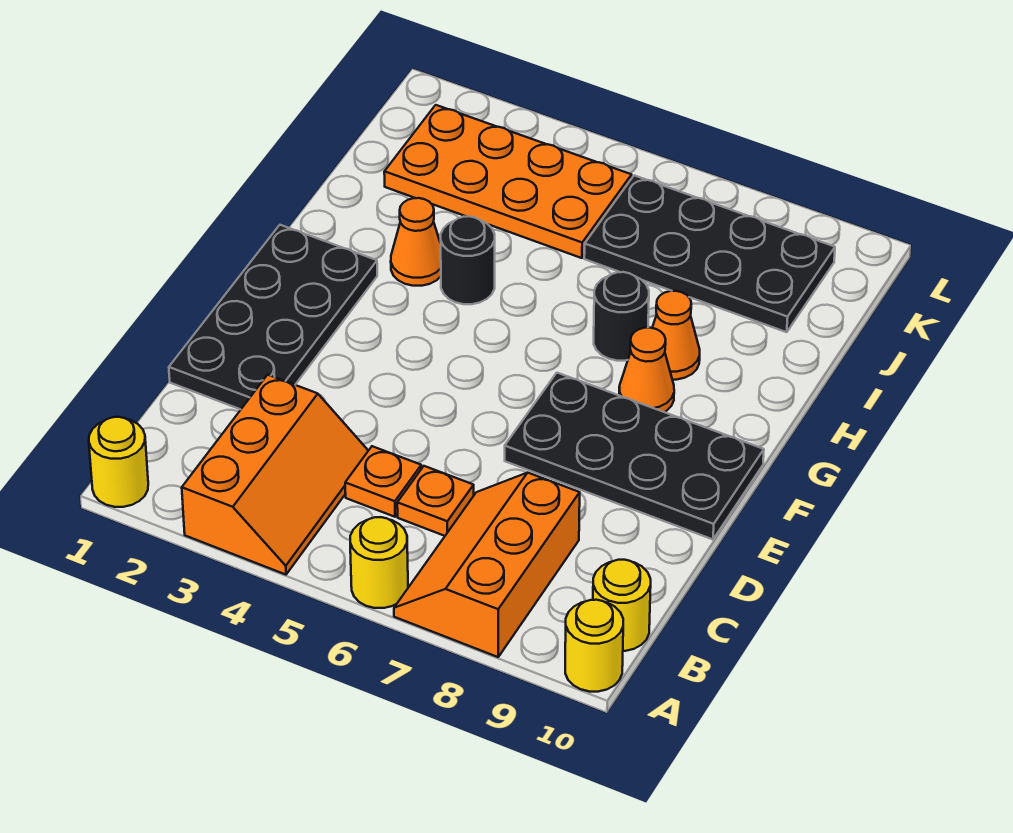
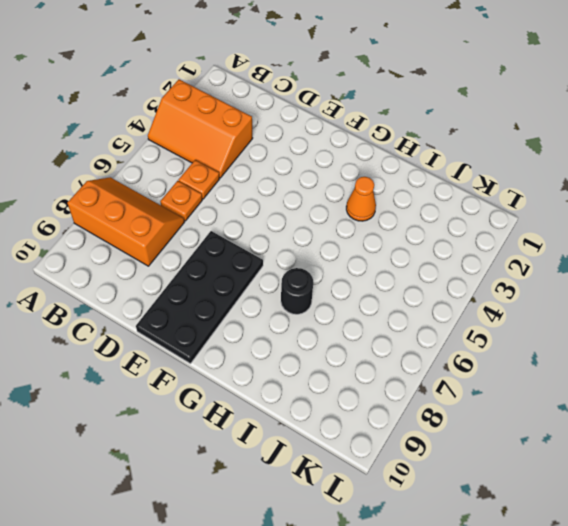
none -> yellow round brick A1 level 1
none -> yellow round brick A6 level 1
none -> yellow round brick A10 level 1

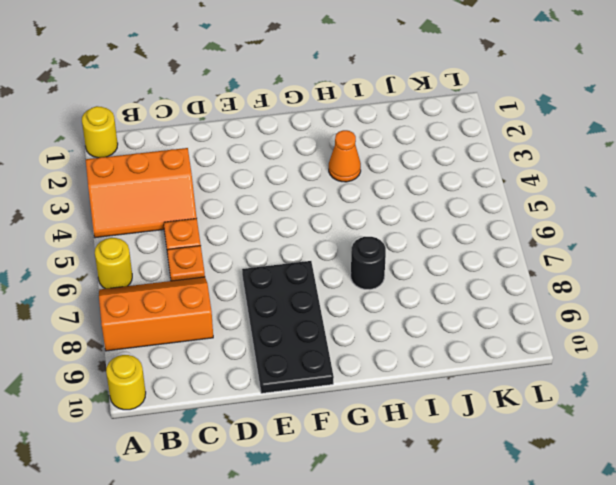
none -> yellow round brick B10 level 1
none -> black plate D1:G2 level 1
none -> orange cone G8 level 1

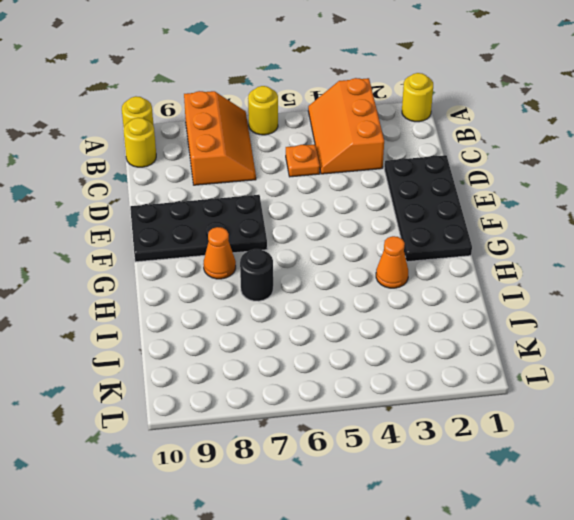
none -> orange plate C6 level 1
none -> black round brick H4 level 1
none -> orange cone H8 level 1

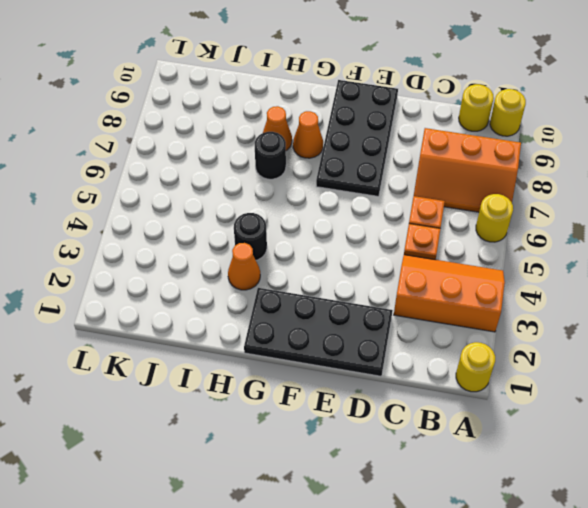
none -> orange plate J2:K5 level 1
none -> black plate J6:K9 level 1

